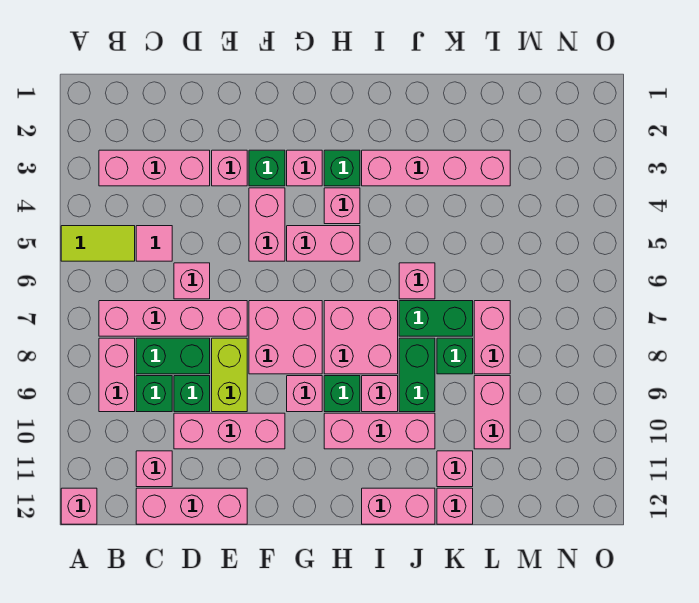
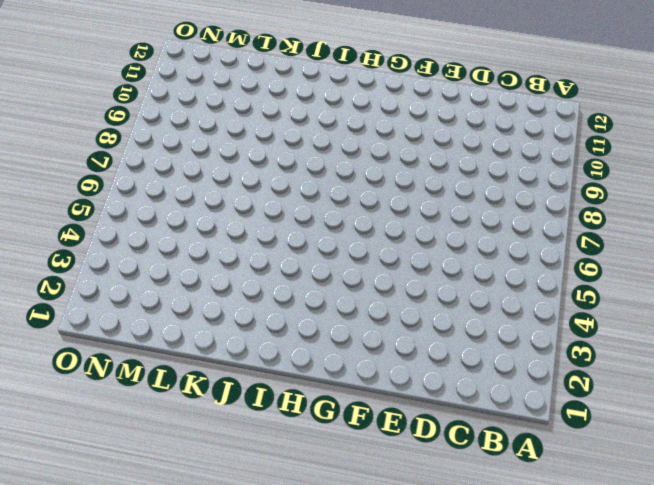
none -> lime tile A5:B5 level 1
none -> pink brick A12 level 1
none -> pink brick B3:D3 level 1
none -> pink brick B7:E7 level 1

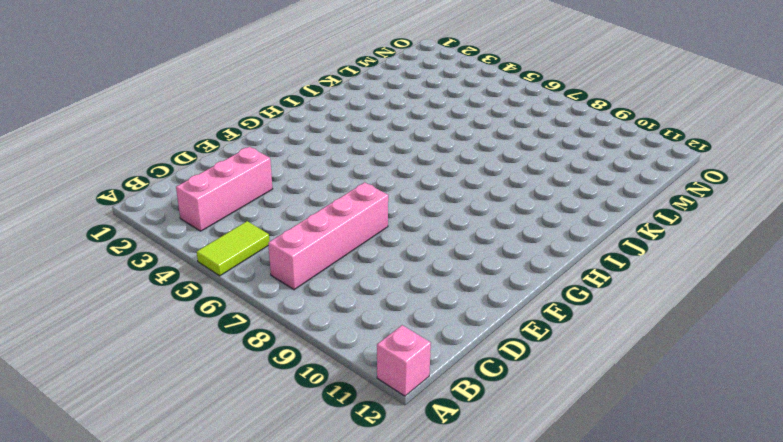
none -> pink brick B8:B9 level 1
none -> pink tile C5 level 1
none -> green brick C8:D8 level 1
none -> green brick C9 level 1

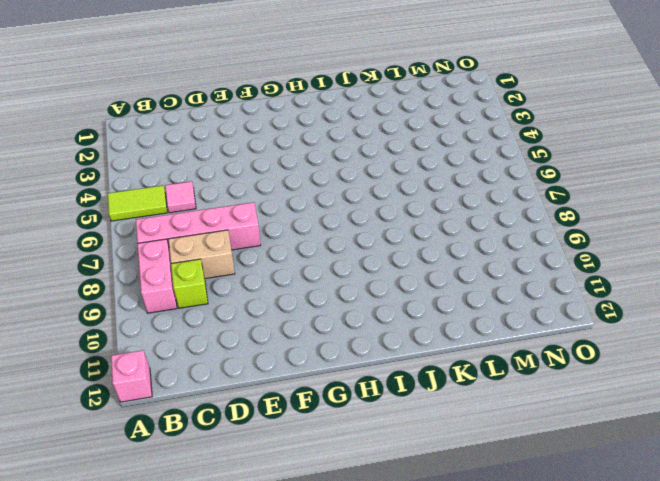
tan brick C8:D8 level 1 -> green brick C8:D8 level 1
lime brick C9 level 1 -> green brick C9 level 1
none -> pink brick B3:D3 level 1
none -> pink brick C11 level 1
none -> pink brick C12:E12 level 1
none -> pink brick D6 level 1

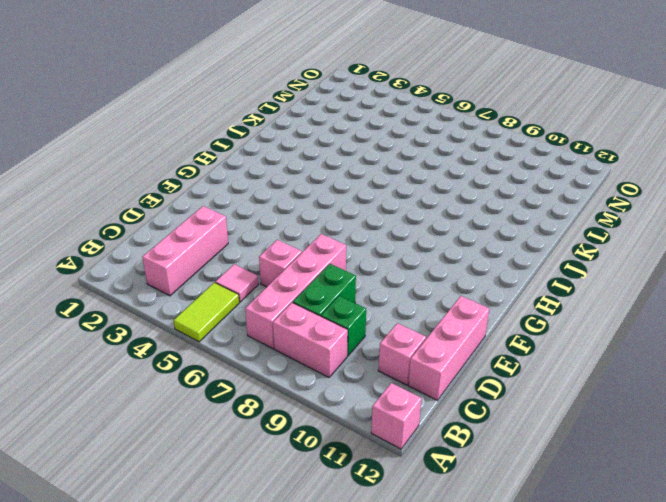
none -> green brick D9 level 1
none -> pink brick D10:F10 level 1
none -> pink brick E3 level 1
none -> lime brick E8:E9 level 1

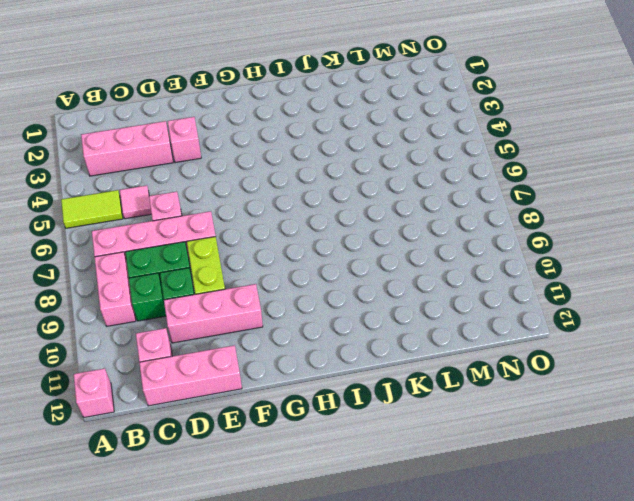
none -> green brick F3 level 1
none -> pink brick F4:F5 level 1
none -> pink brick F7:G8 level 1
none -> pink brick G3 level 1

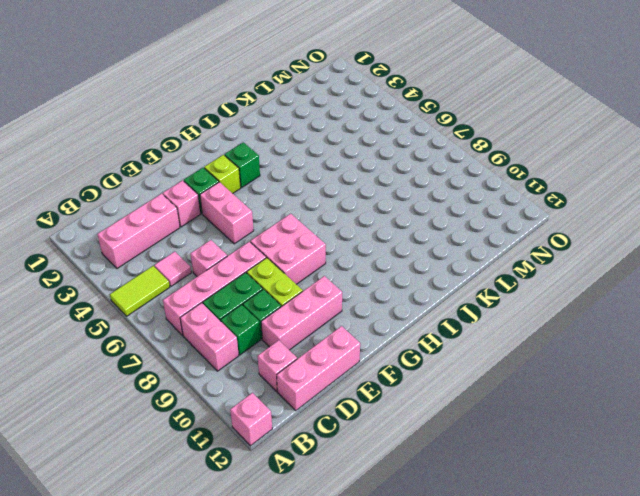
lime brick G3 level 1 -> pink brick G3 level 1
none -> pink brick G5:H5 level 1
none -> pink brick G9 level 1
none -> pink brick H4 level 1
none -> pink brick H7:I8 level 1

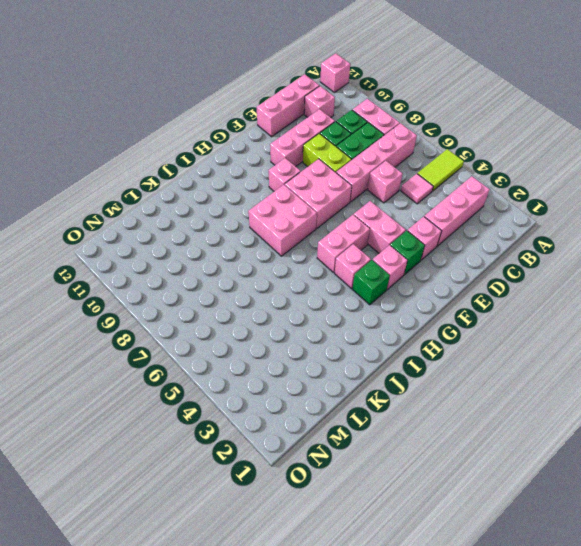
none -> green brick H9 level 1
none -> pink brick H10:J10 level 1
none -> pink brick I3:L3 level 1
none -> pink brick I9 level 1

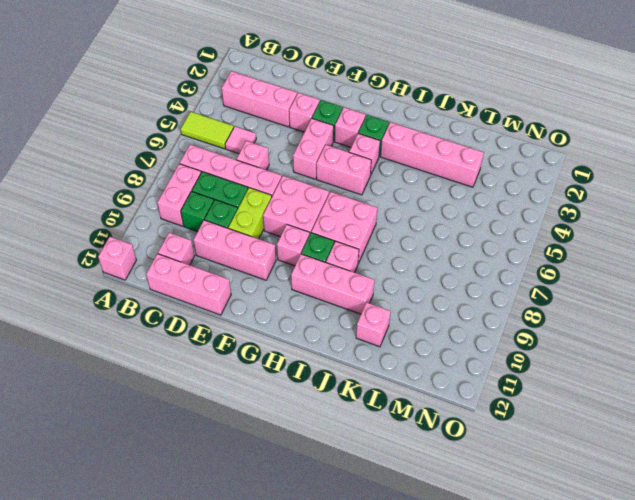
none -> pink brick I12:J12 level 1
none -> pink brick J6 level 1
none -> green brick J7:K7 level 1
none -> green brick J8:J9 level 1

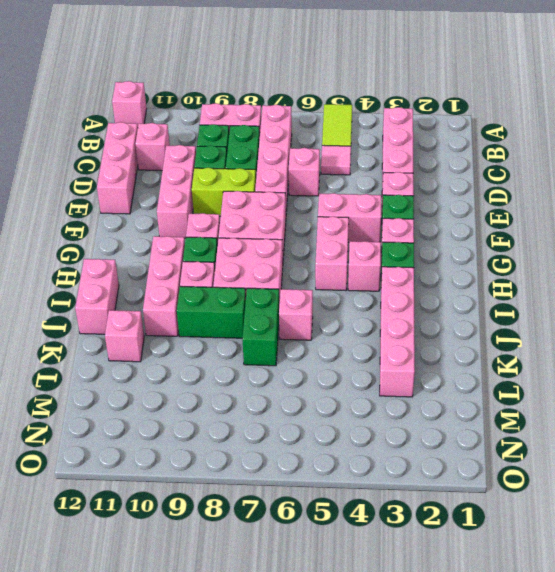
none -> green brick K8 level 1
none -> pink brick K12 level 1
none -> pink brick L7:L8 level 1
none -> pink brick L9:L10 level 1

